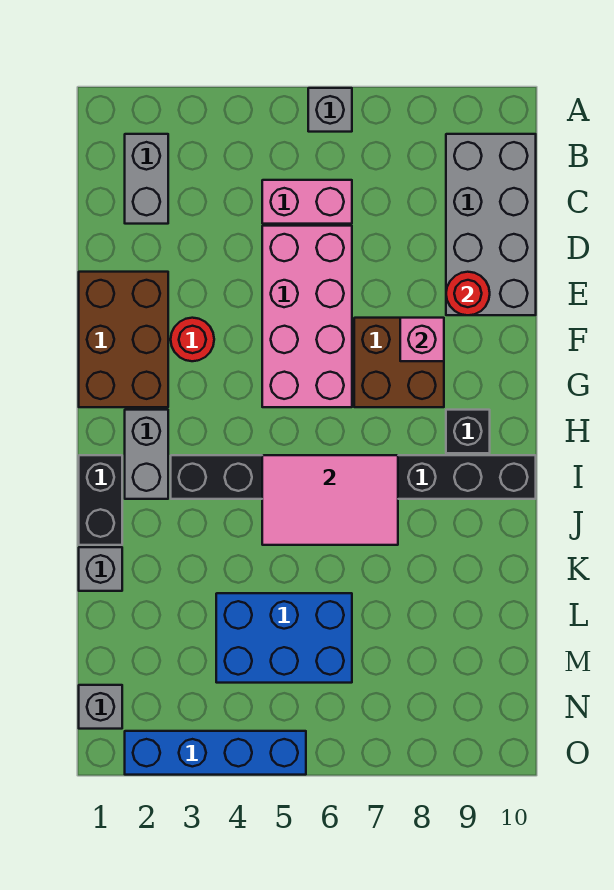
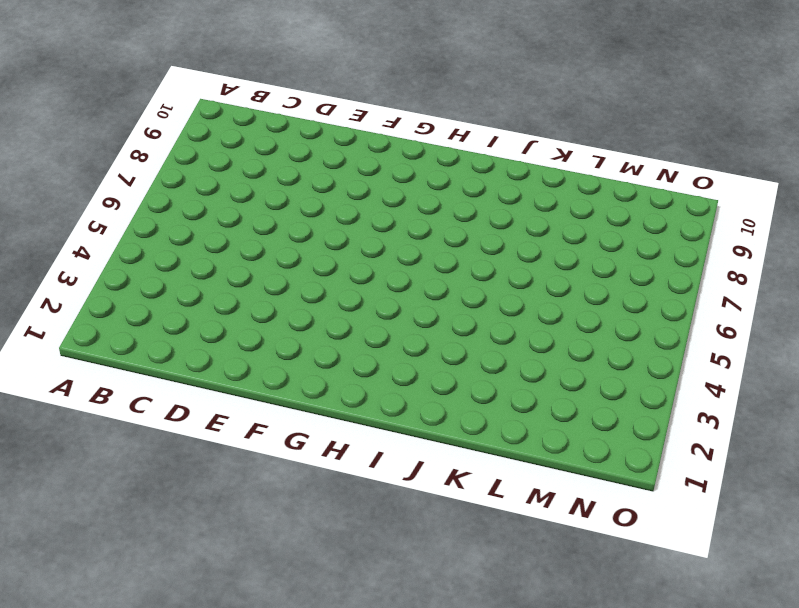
none -> grey brick A6 level 1
none -> grey brick B2:C2 level 1
none -> grey brick B9:E10 level 1

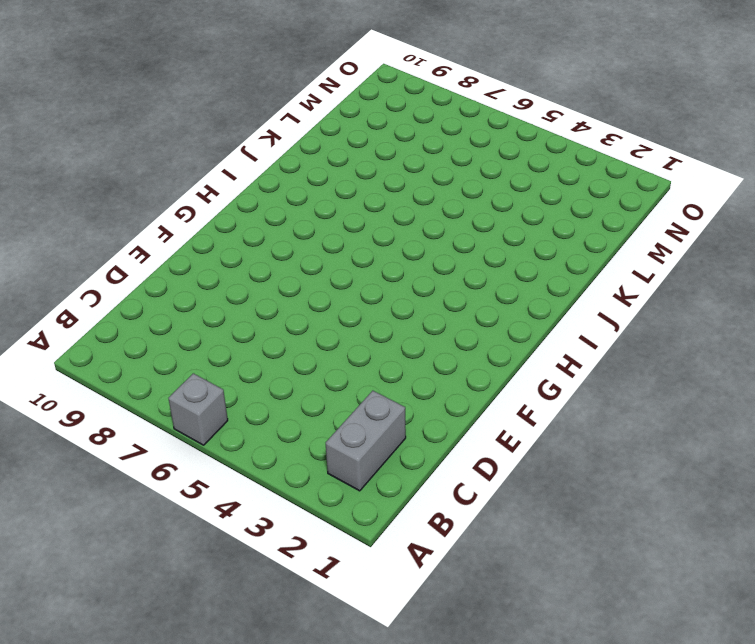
none -> grey brick B9:E10 level 1
none -> pink brick C5:C6 level 1
none -> pink brick D5:G6 level 1

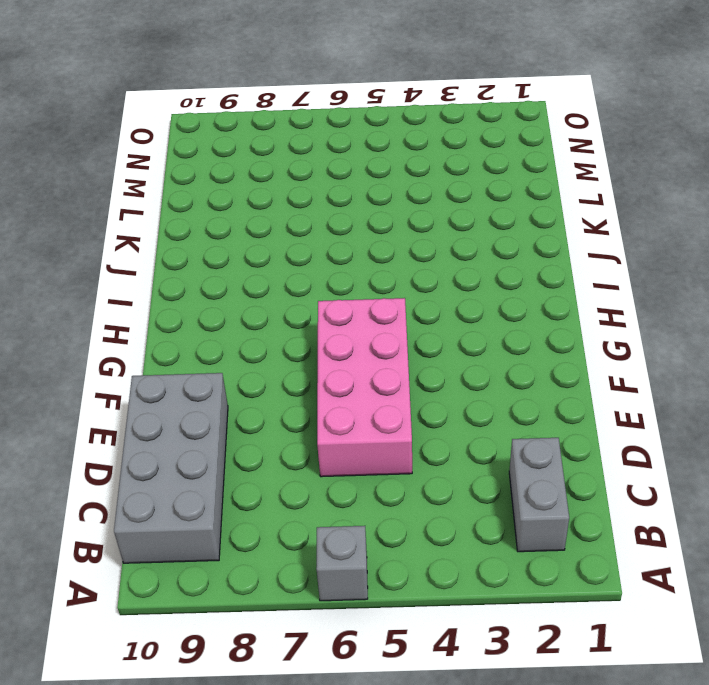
none -> pink brick C5:C6 level 1
none -> brown brick E1:G2 level 1
none -> red round brick F3 level 1

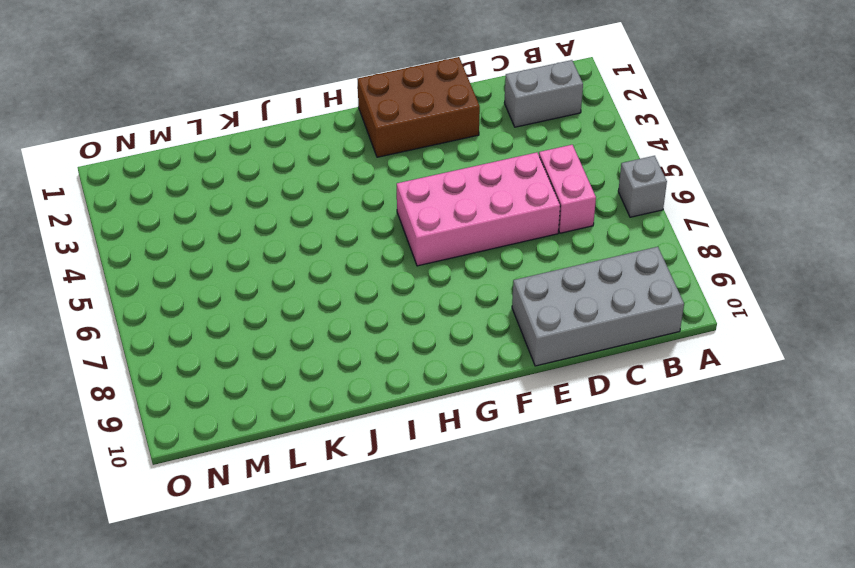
none -> red round brick F3 level 1
none -> brown brick F7:G8 level 1
none -> grey brick H2:I2 level 1

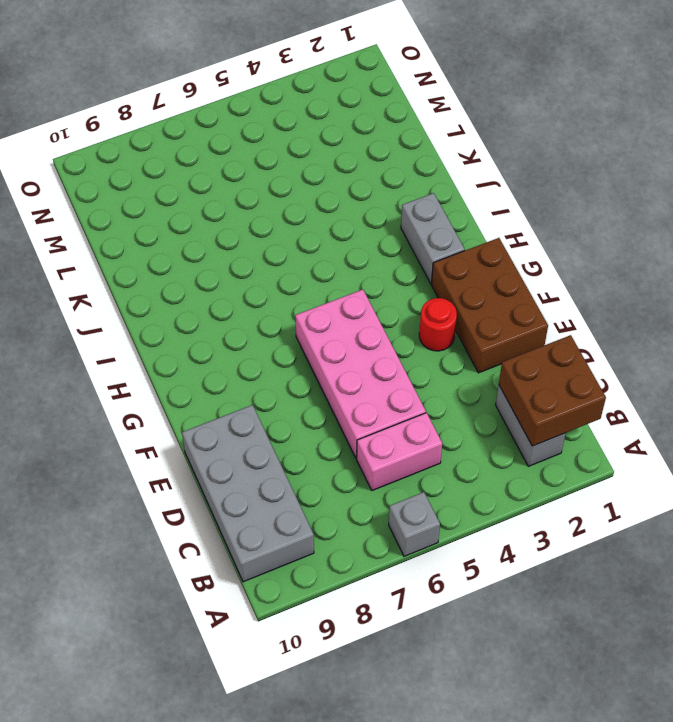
brown brick B1:C2 level 2 -> brown brick F7:G8 level 1
none -> black brick H9 level 1
none -> black brick I1:J1 level 1
none -> black brick I3:I10 level 1

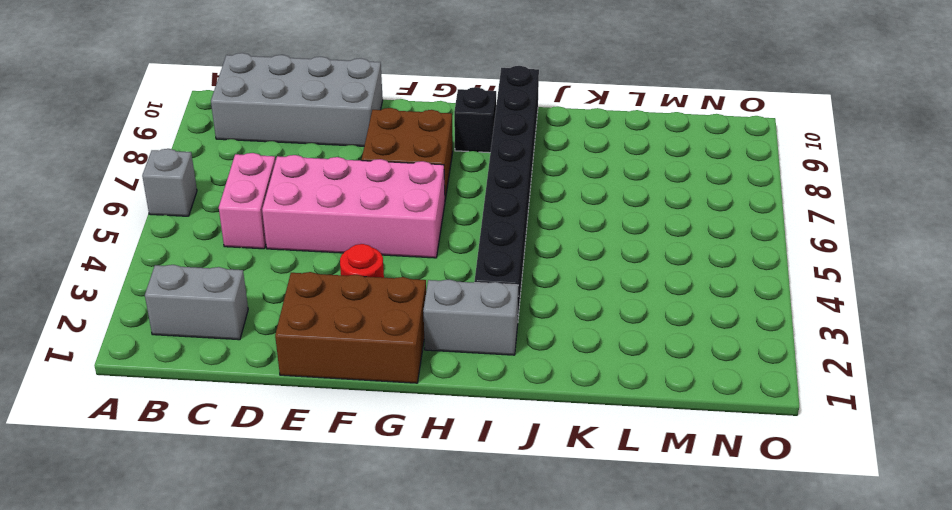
none -> black brick I1:J1 level 1
none -> grey brick K1 level 1
none -> blue brick L4:M6 level 1

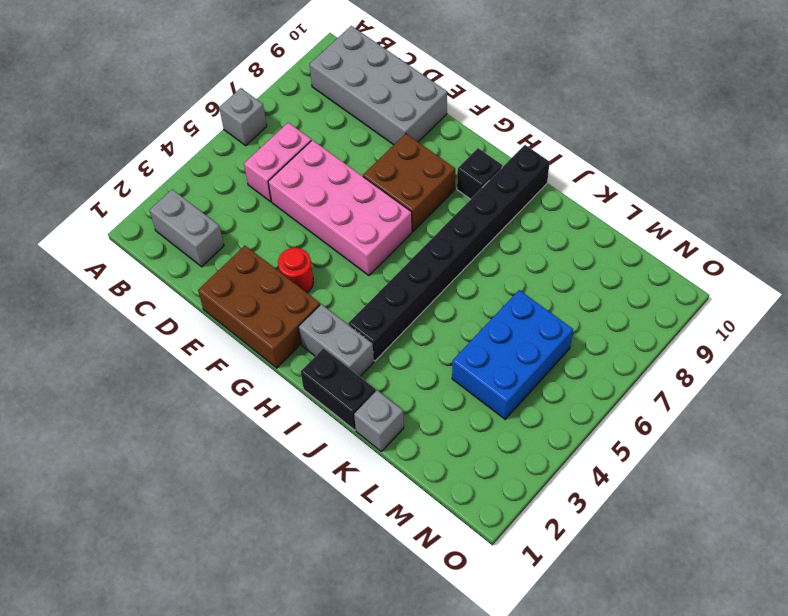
none -> grey brick N1 level 1
none -> blue brick O2:O5 level 1
none -> red round brick E9 level 2

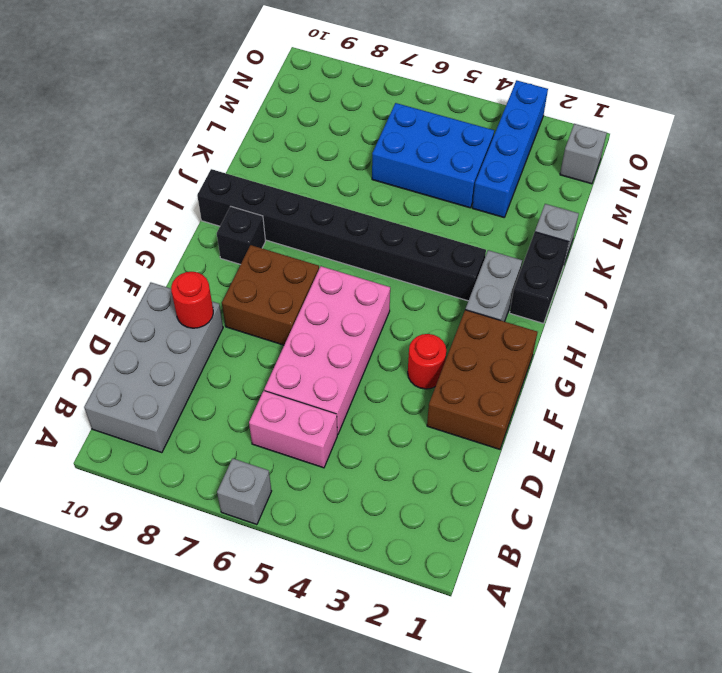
blue brick L3:O3 level 1 -> blue brick O2:O5 level 1
none -> grey brick B2:C2 level 1
none -> pink brick F8 level 2
none -> pink tile I5:J7 level 2

